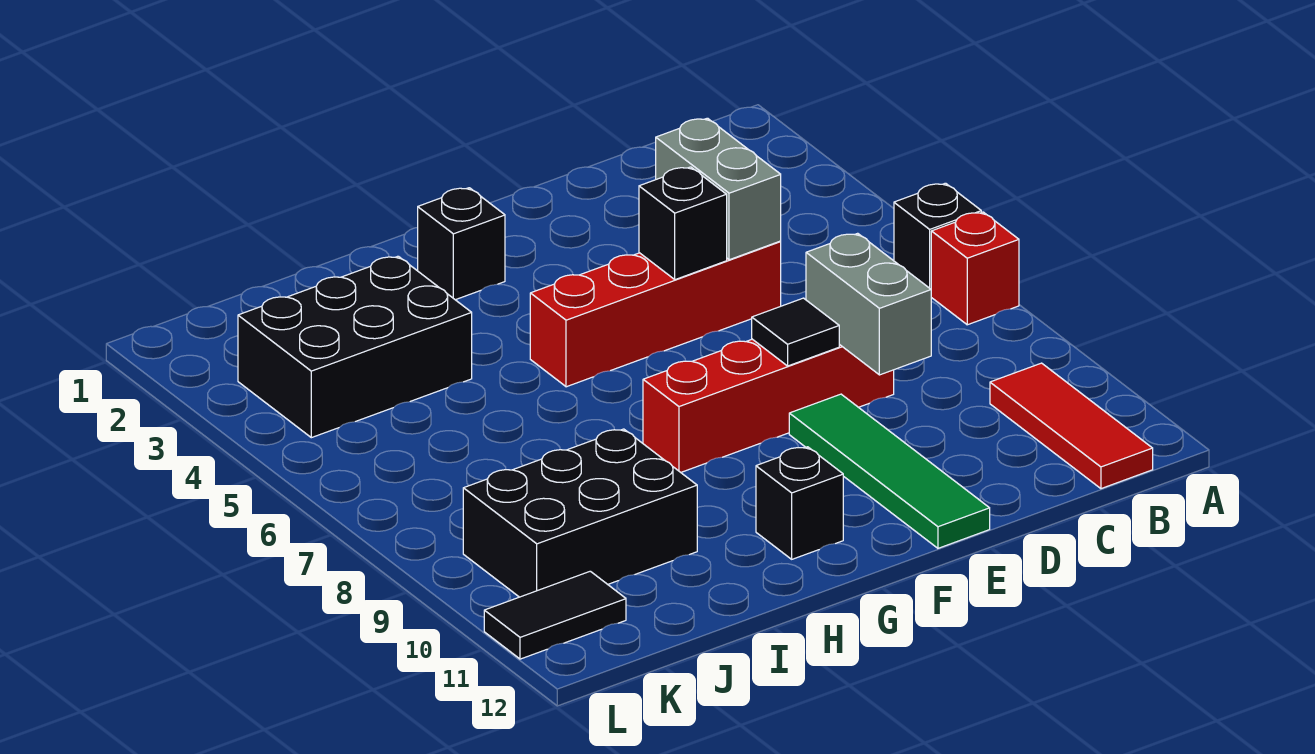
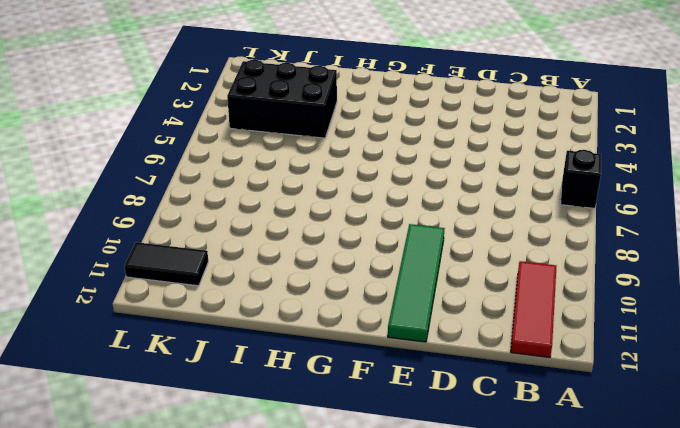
none -> red brick A7 level 1
none -> red brick D5:G5 level 1
none -> red brick D8:G8 level 1

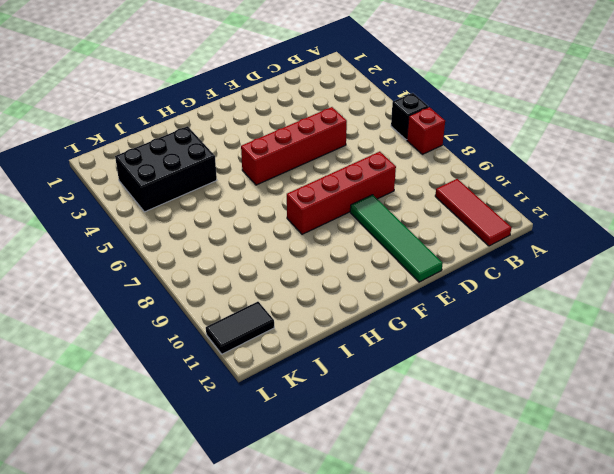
none -> black brick G2 level 1
none -> black brick G11 level 1
none -> black brick I9:K10 level 1

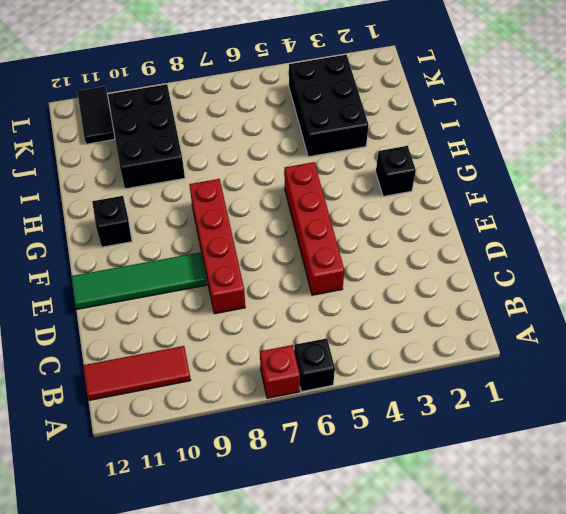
none -> grey brick D4:D5 level 2
none -> grey brick D8:D9 level 2
none -> black brick E5 level 2

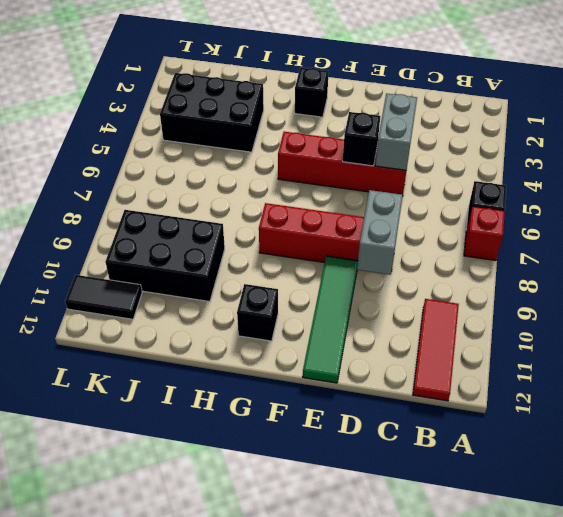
none -> black tile E8 level 2

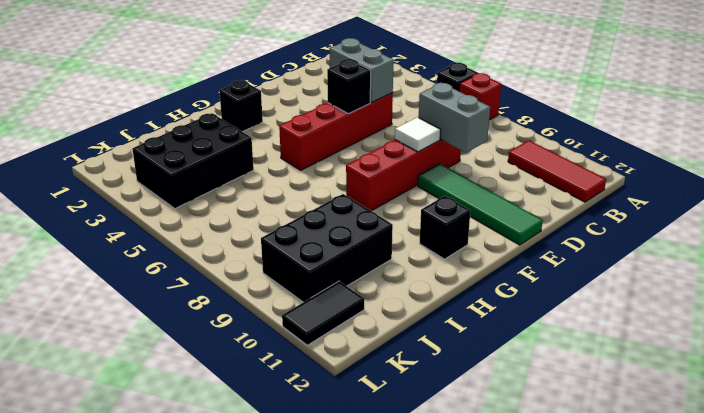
white tile E8 level 2 -> black tile E8 level 2

